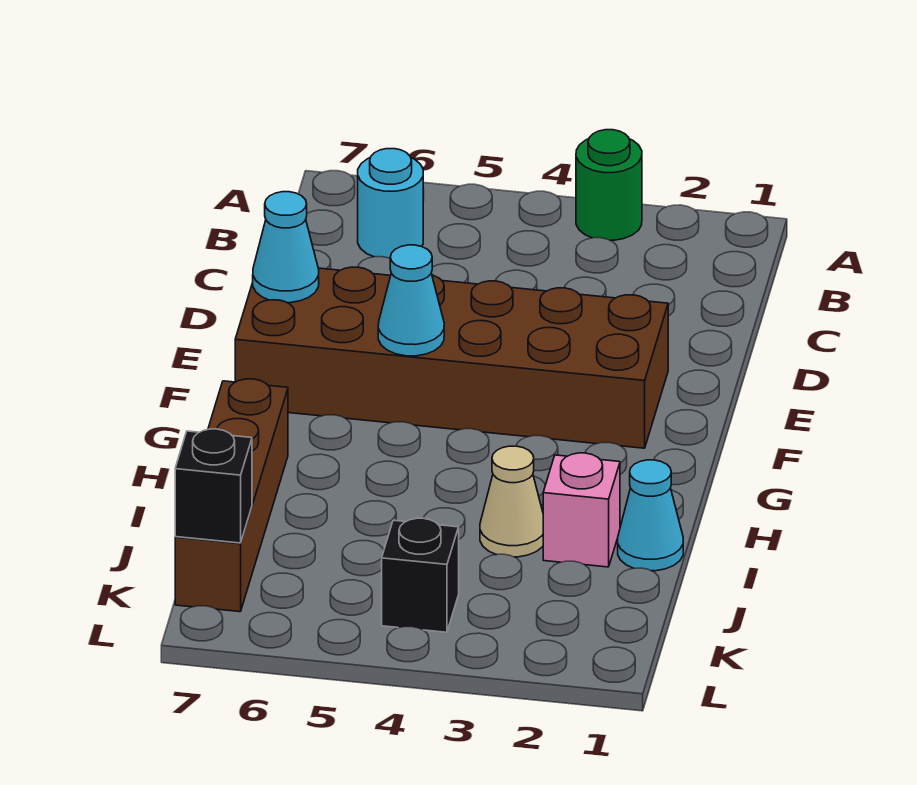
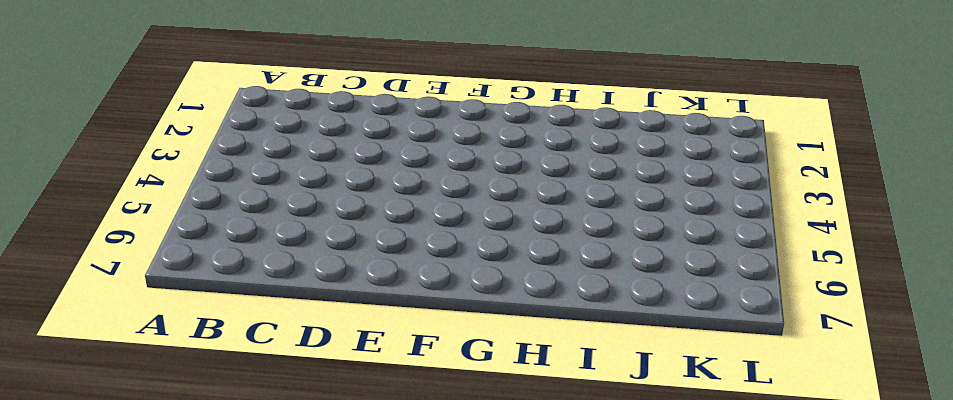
none -> green round brick A3 level 1
none -> cyan round brick B6 level 1

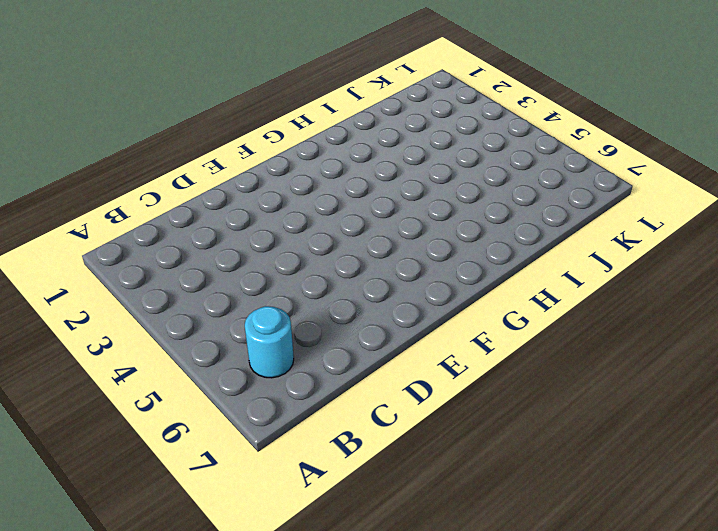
none -> green round brick A3 level 1
none -> brown brick E2:F7 level 1

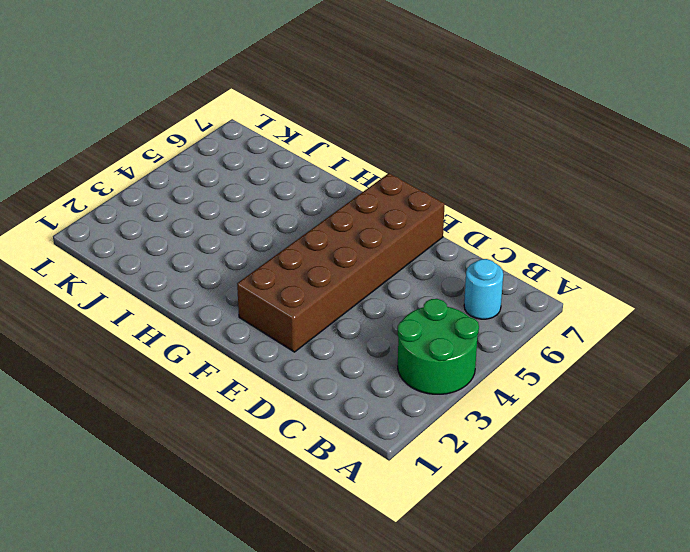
green round brick A3:B4 level 1 -> green round brick A3 level 1
none -> brown brick H7:K7 level 1
none -> cyan cone I1 level 1

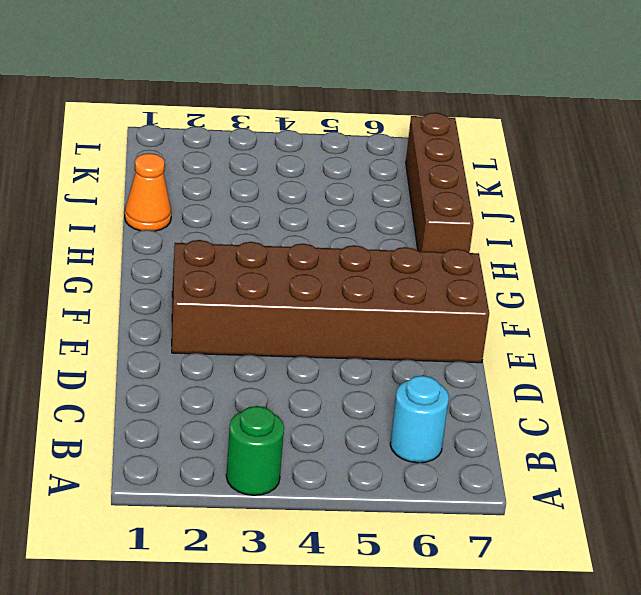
orange cone I1 level 1 -> cyan cone I1 level 1
none -> pink brick I2 level 1
none -> tan cone I3 level 1

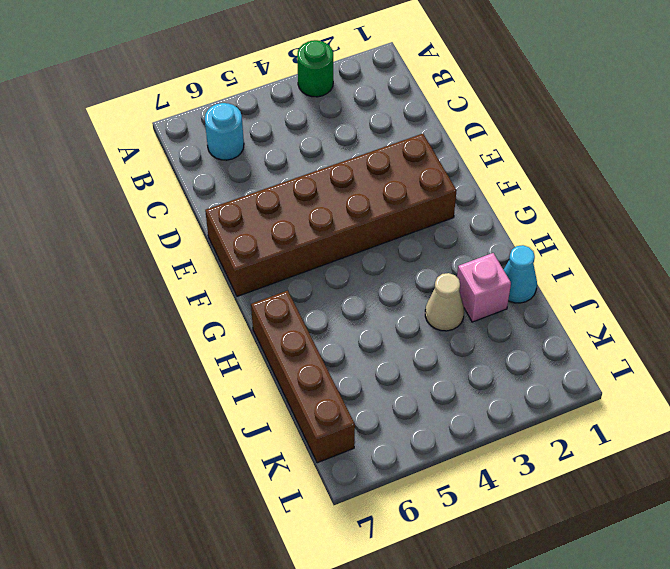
none -> black brick K4 level 1
none -> cyan cone E7 level 2

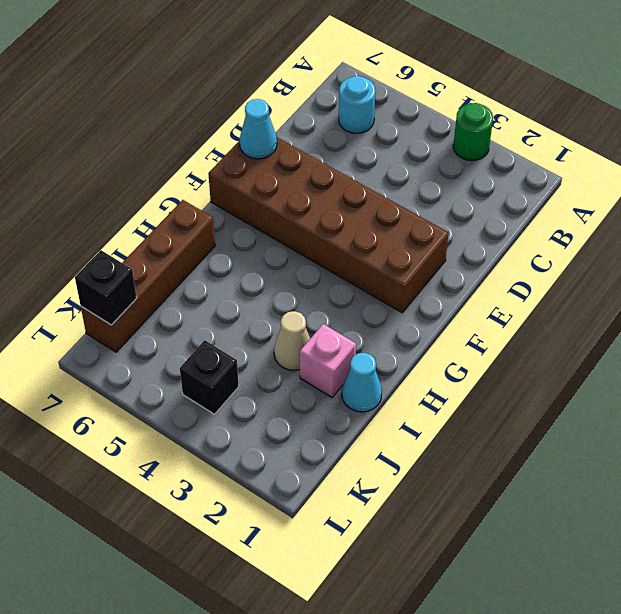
none -> cyan cone F5 level 2

